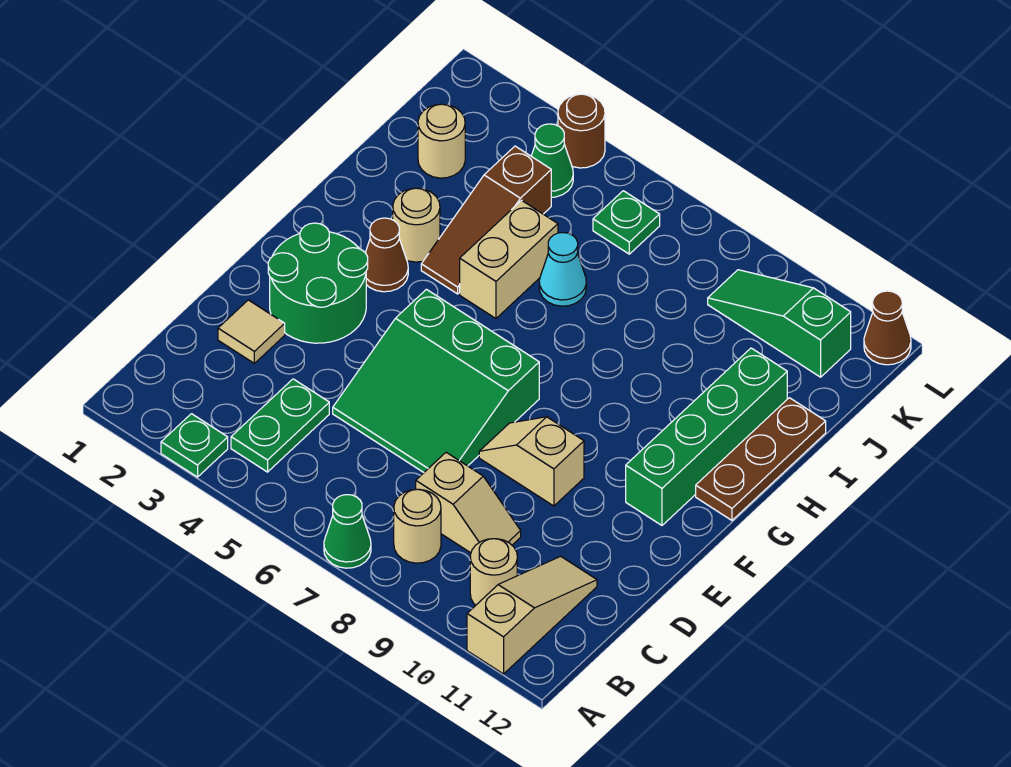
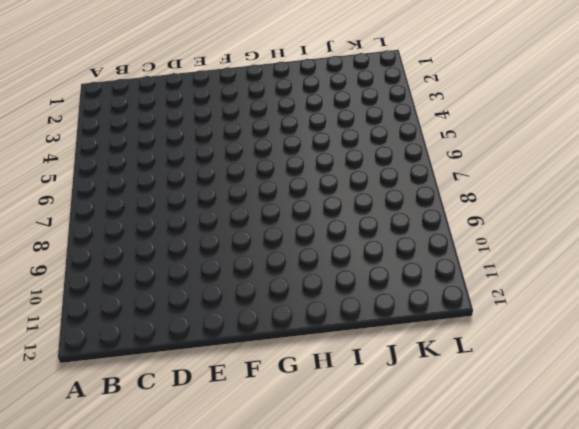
none -> green plate A3 level 1
none -> green cone A7 level 1
none -> tan slope A11:C11 level 1 top A

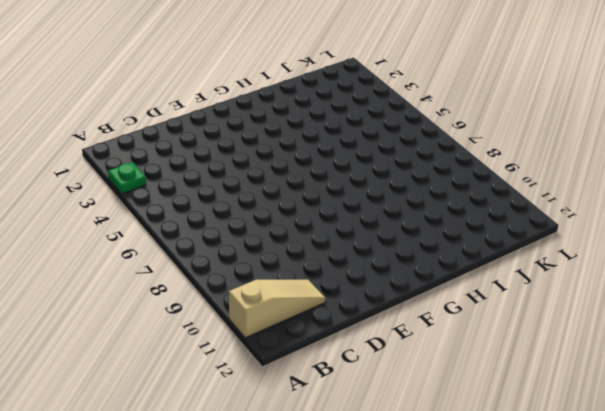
none -> green cone A7 level 1
none -> green plate B4:C4 level 1
none -> tan round brick B8 level 1

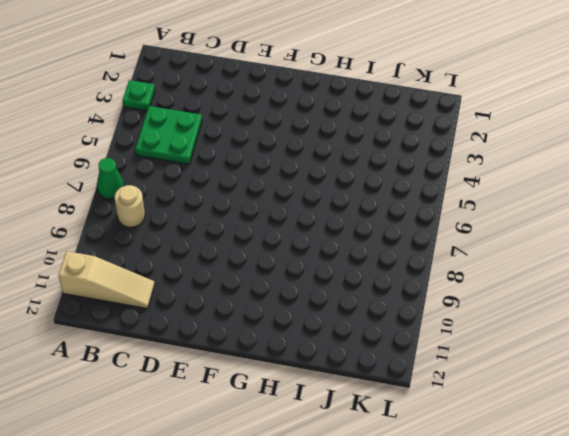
green plate B4:C5 level 1 -> green plate B4:C4 level 1
none -> tan round brick B10 level 1
none -> tan slope C8:C9 level 1 top 8
none -> tan tile D2 level 1

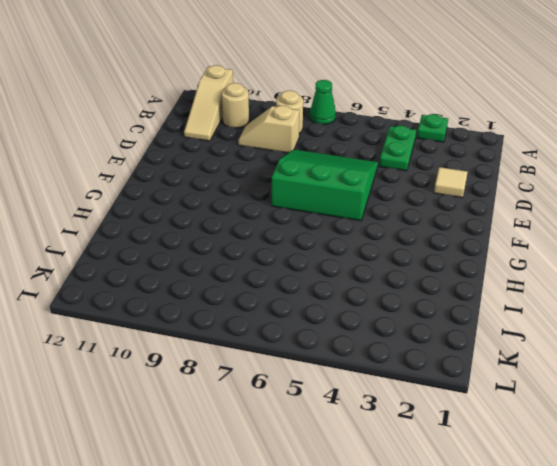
none -> green round brick E2:F3 level 1
none -> tan slope E8:E9 level 1 top 9
none -> green brick F11:I11 level 1

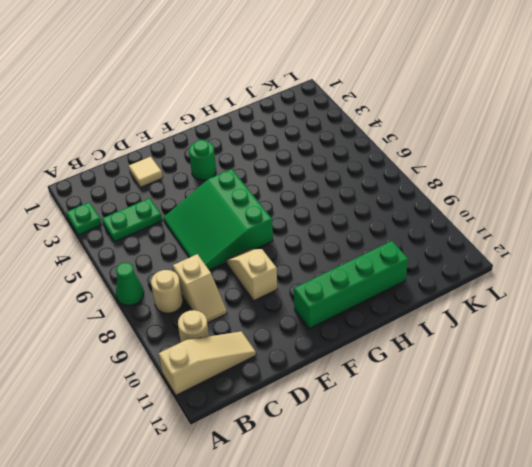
green round brick F3 level 1 -> green round brick E2:F3 level 1
none -> brown cone G3 level 1
none -> brown plate G12:I12 level 1
none -> tan round brick H3 level 1

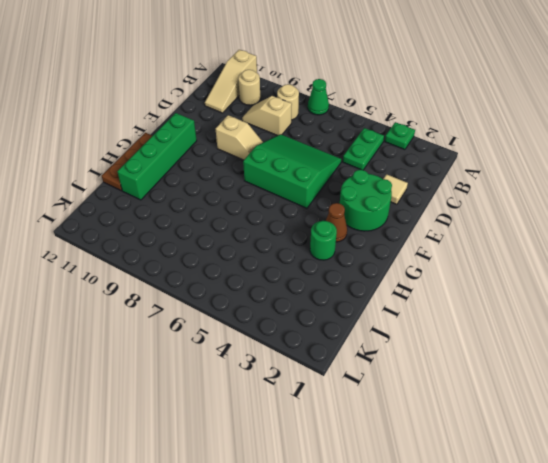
green round brick H3 level 1 -> tan round brick H3 level 1
none -> brown slope H4:J4 level 1 top J
none -> tan brick H5:I5 level 1
none -> cyan cone I6 level 1

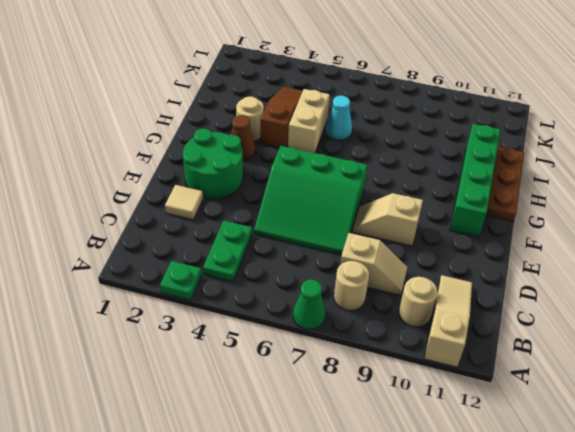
brown slope H4:J4 level 1 top H -> brown slope H4:J4 level 1 top J
none -> tan round brick J2 level 1
none -> green cone K4 level 1
none -> green plate K6 level 1

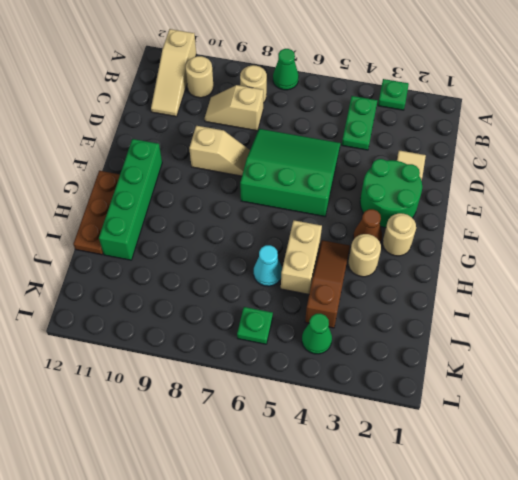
tan round brick G2 level 1 -> tan round brick J2 level 1
none -> green slope K9:K11 level 1 top 11
none -> brown round brick L4 level 1
none -> brown cone L12 level 1

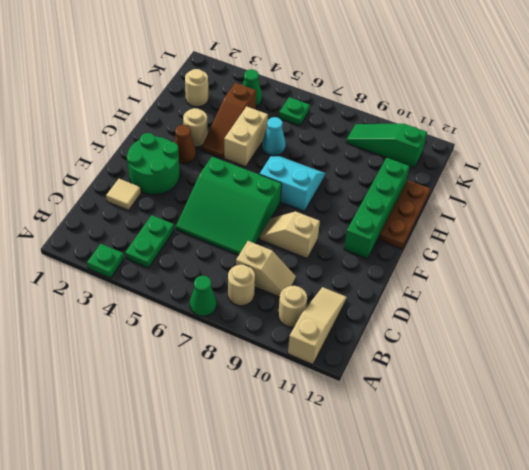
cyan slope G7:H8 level 1 top G -> none
none -> brown round brick L4 level 1
none -> brown cone L12 level 1

